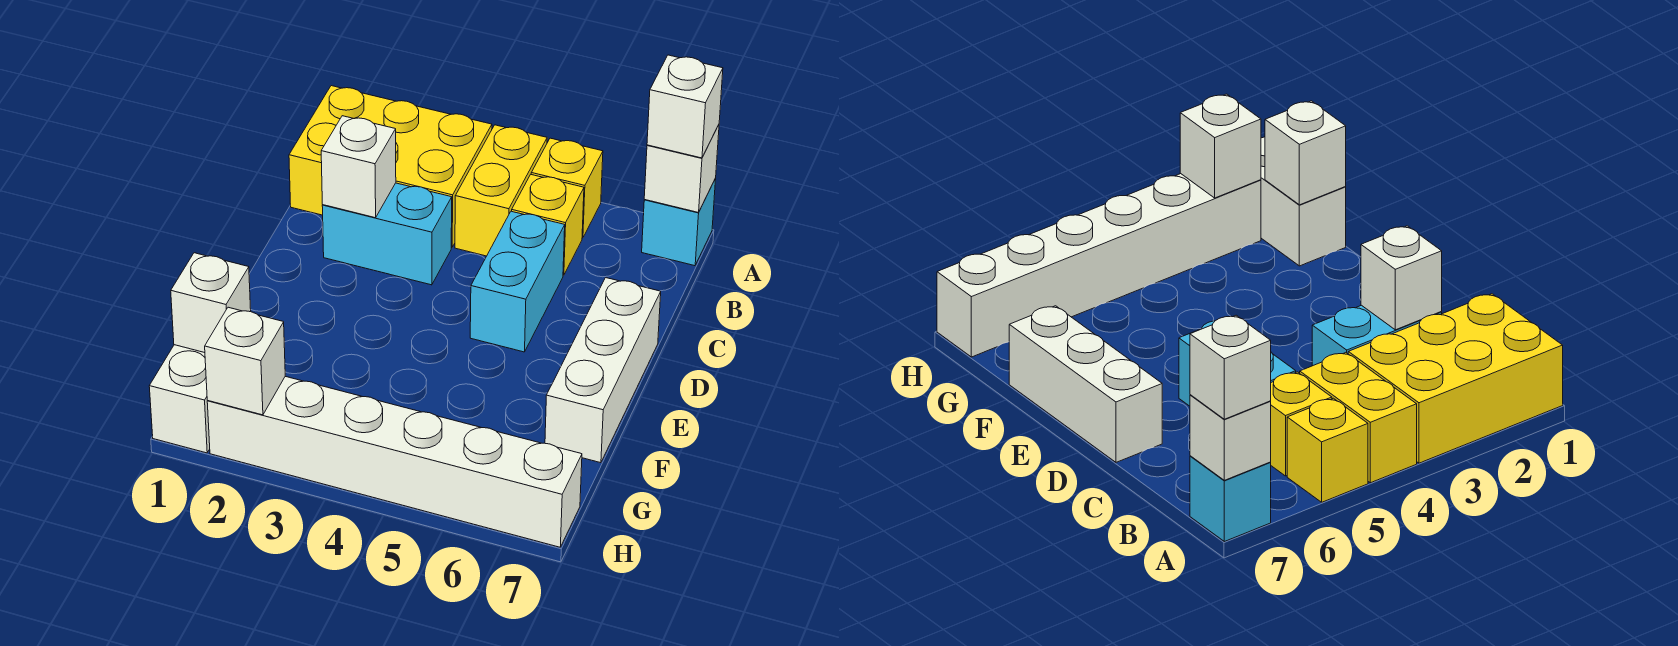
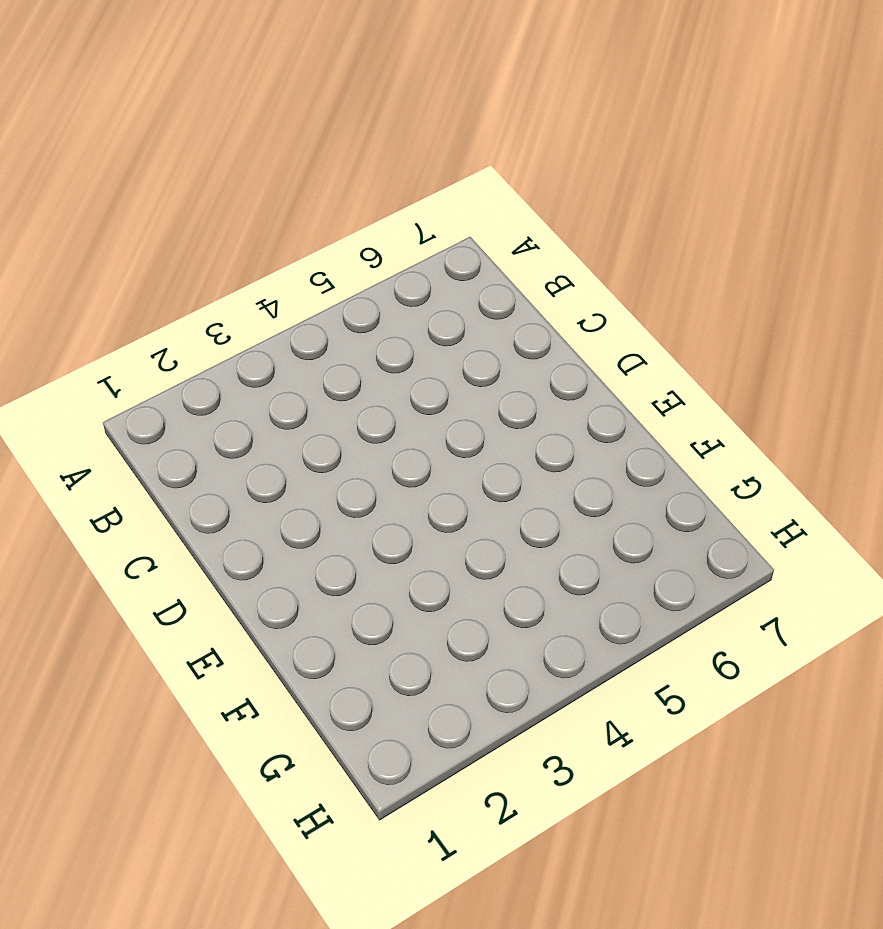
none -> yellow brick A1:B3 level 1
none -> yellow brick A4:B4 level 1
none -> yellow brick A5 level 1

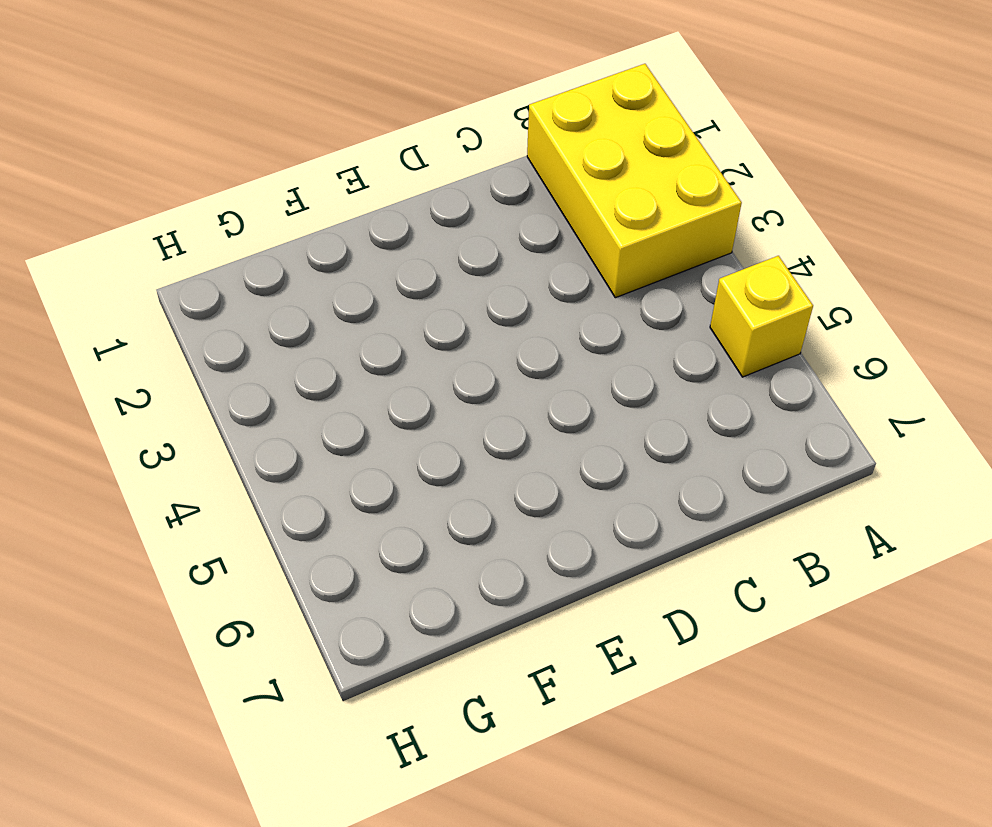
none -> yellow brick A4:B4 level 1
none -> cyan brick A7 level 1
none -> yellow brick B5 level 1

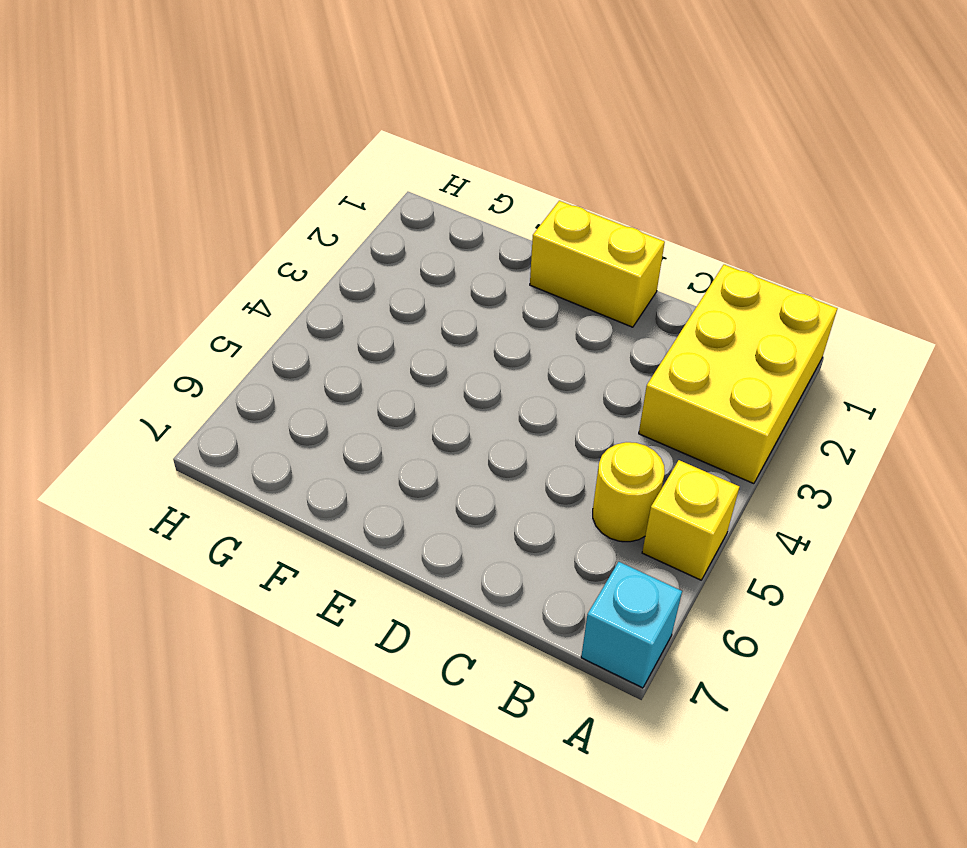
yellow round brick B5 level 1 -> yellow brick B5 level 1
yellow brick D1:E1 level 1 -> yellow brick A4:B4 level 1
none -> cyan brick C2:C3 level 1
none -> cyan brick C5:D5 level 1
none -> white brick D7:F7 level 1

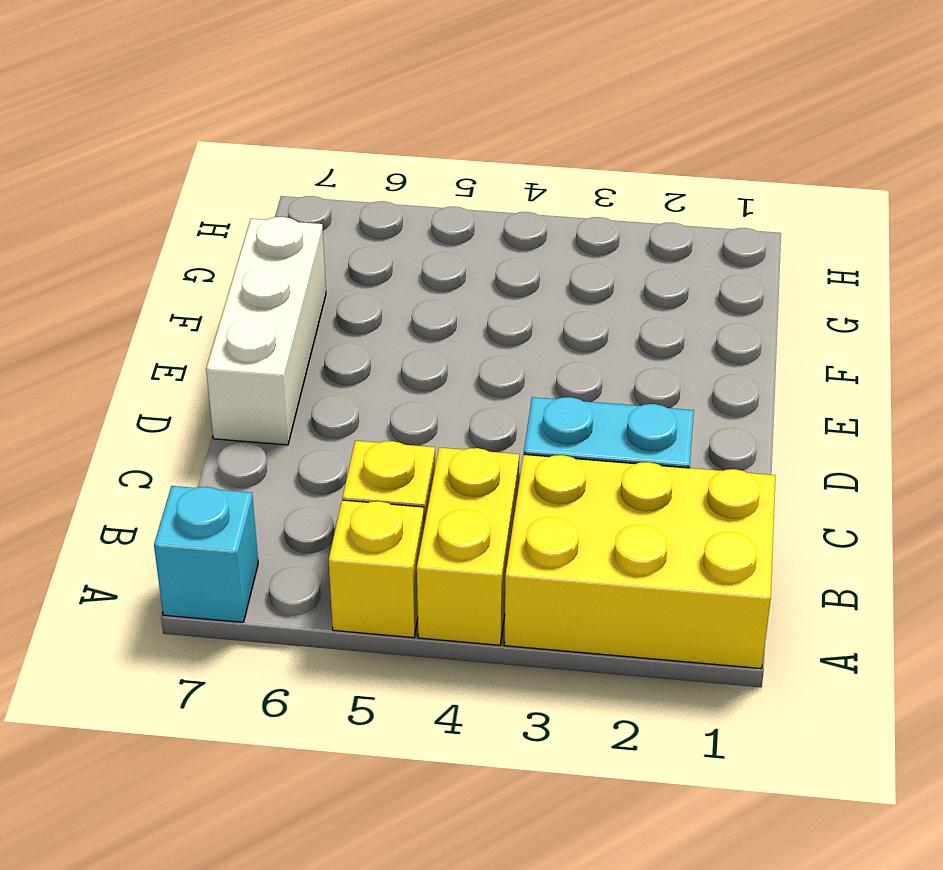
none -> cyan brick C5:D5 level 1
none -> white brick G1:H1 level 1
none -> white brick H2:H7 level 1

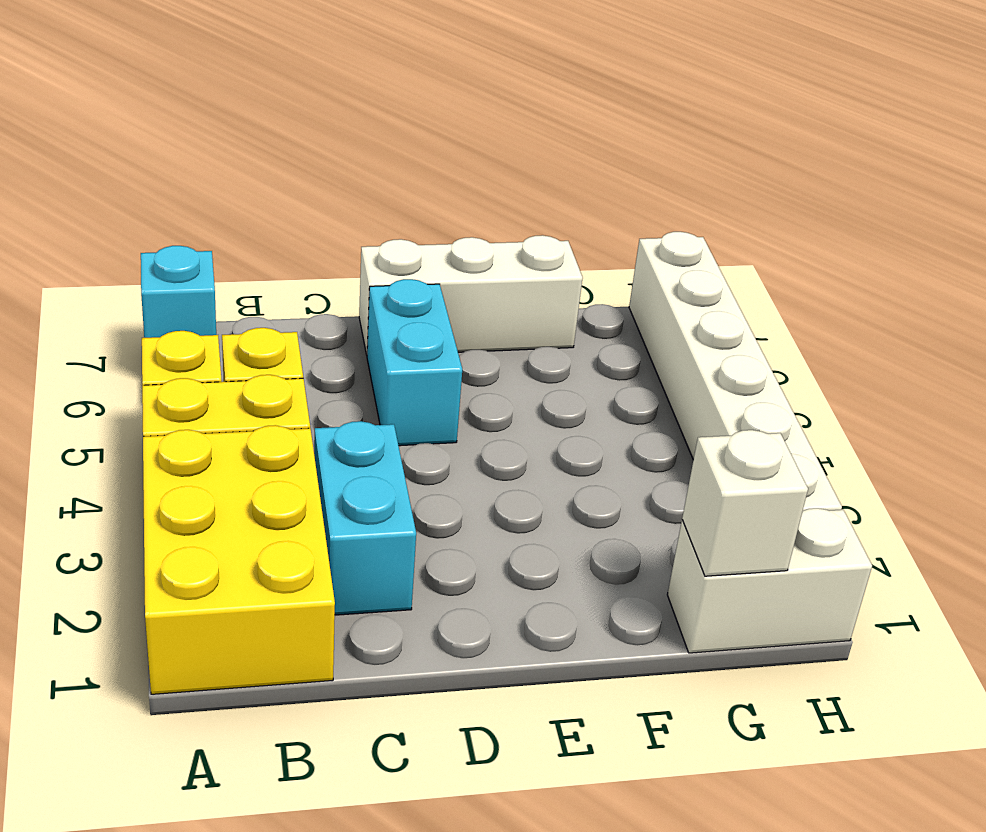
cyan brick D5:D6 level 1 -> cyan brick C5:D5 level 1
none -> white brick A7 level 2
none -> white brick C2 level 2
none -> white brick H2 level 2

